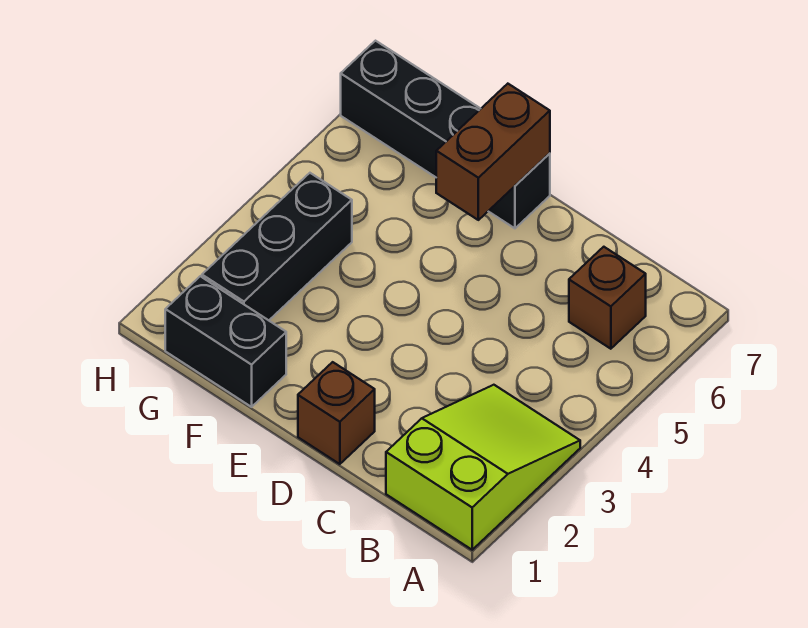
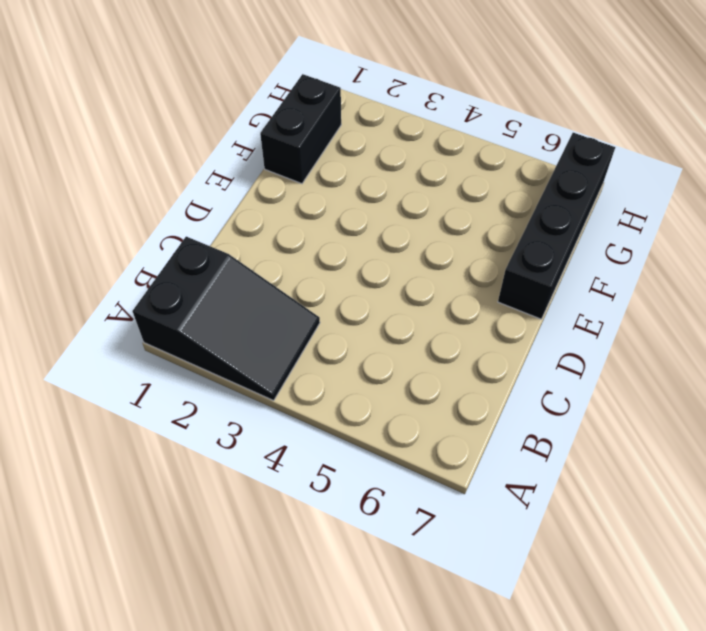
black slope A1:B3 level 1 top 1 -> lime slope A1:B3 level 1 top 1
none -> brown brick B6 level 1
none -> brown brick D1 level 1

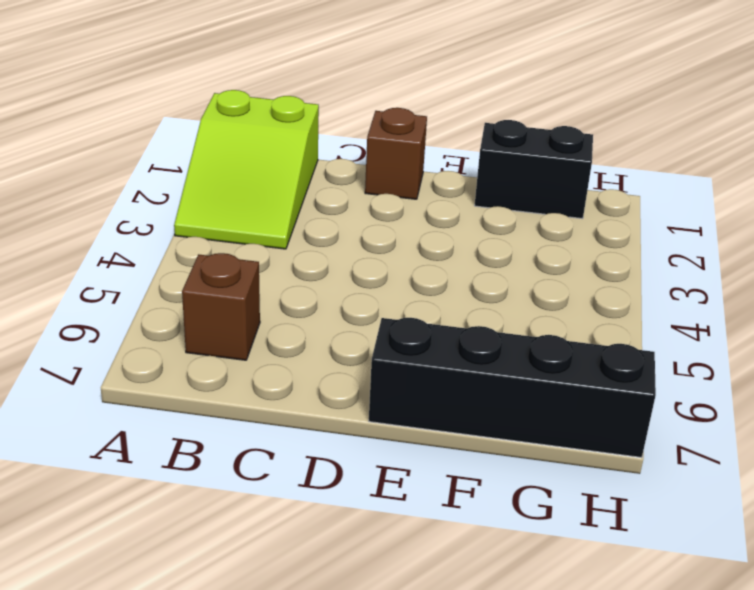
none -> black brick G2:G4 level 1
none -> brown brick E6:E7 level 2

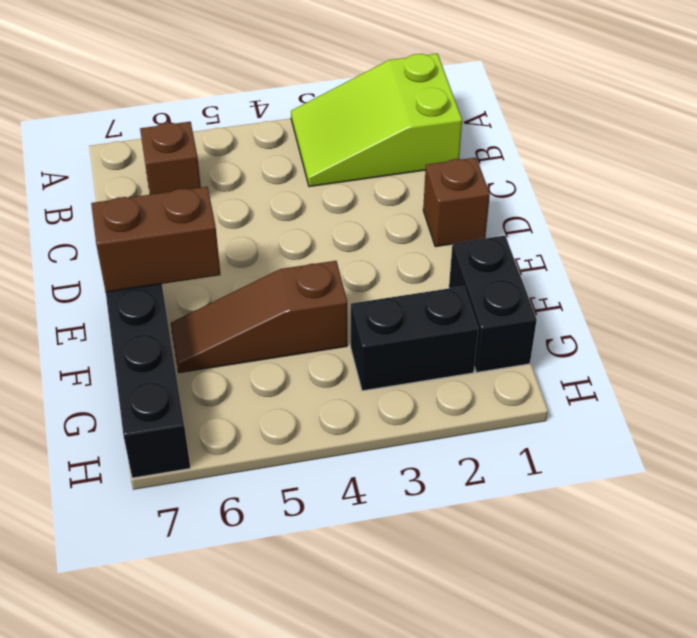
brown slope F4:F6 level 1 top 4 -> none
black brick G2:G3 level 1 -> black brick G2:G4 level 1

